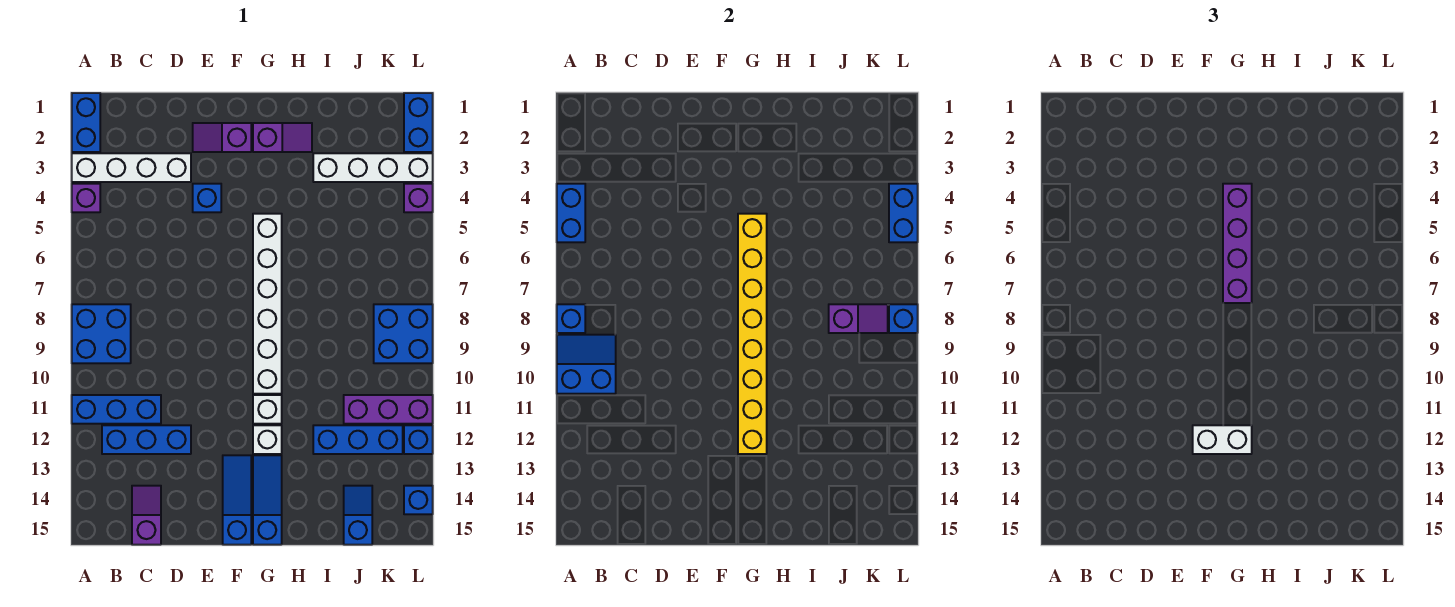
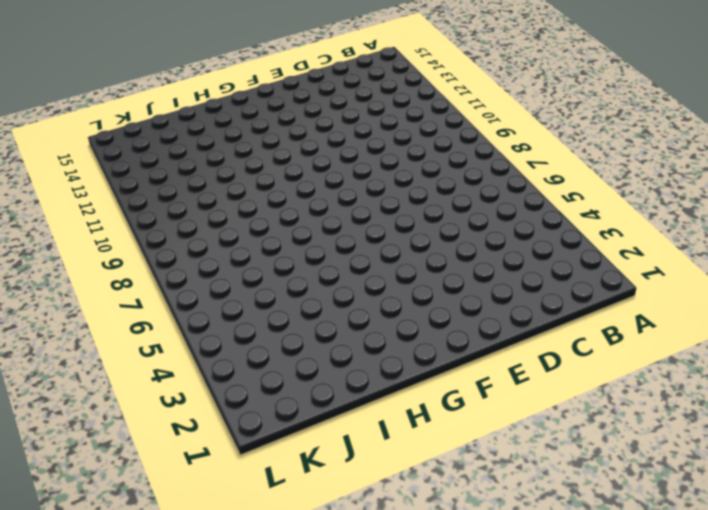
none -> blue brick A1:A2 level 1
none -> white brick A3:D3 level 1
none -> purple brick A4 level 1
none -> blue brick A8:B9 level 1

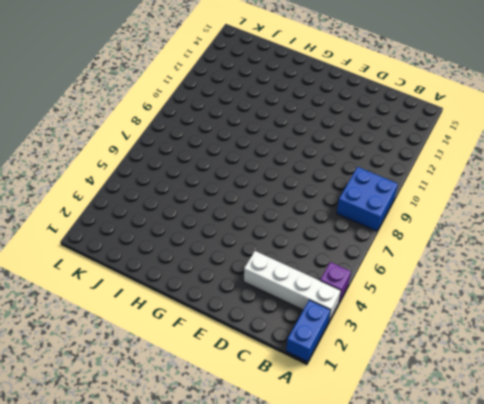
none -> blue brick A11:C11 level 1
none -> blue brick B12:D12 level 1
none -> purple slope C14:C15 level 1 top 15
none -> purple slope E2:F2 level 1 top F

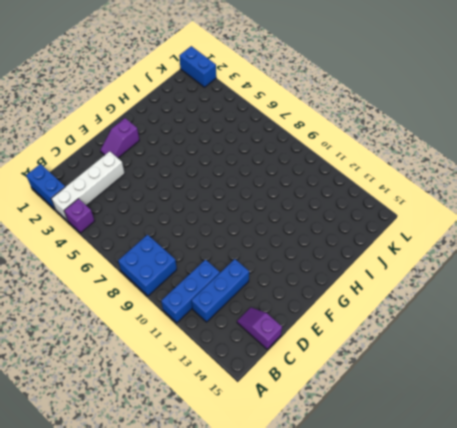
none -> blue brick E4 level 1
none -> blue slope F13:F15 level 1 top 15
none -> purple slope G2:H2 level 1 top G
none -> white brick G5:G10 level 1

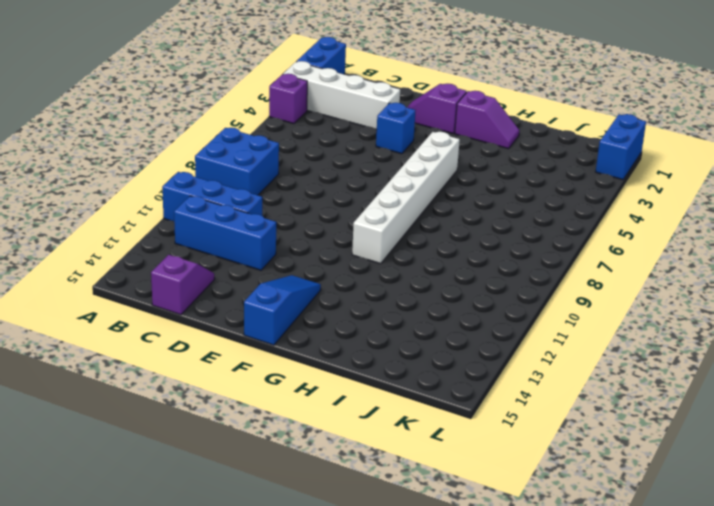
none -> white brick G11 level 1
none -> white brick G12 level 1
none -> blue slope G13:G15 level 1 top 15
none -> white brick I3:L3 level 1

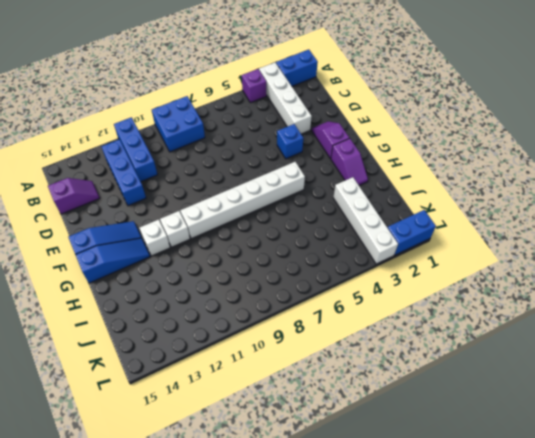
none -> blue brick I12:K12 level 1
none -> purple brick J11:L11 level 1
none -> blue slope J14:J15 level 1 top 15
none -> blue brick K8:L9 level 1

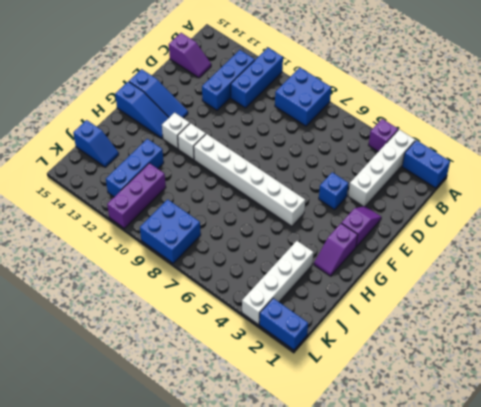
none -> purple brick L4 level 1
none -> blue brick L12 level 1
none -> blue brick L14 level 1
none -> blue brick A4:A5 level 2

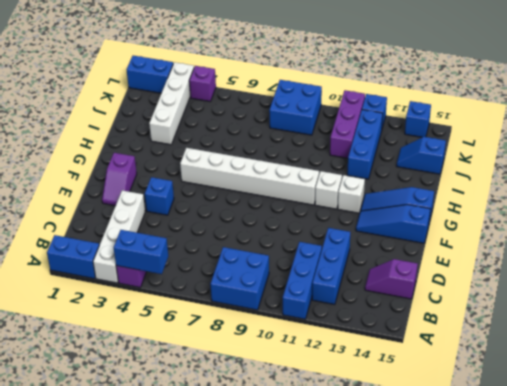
none -> purple slope G2:H2 level 1 top G
none -> blue brick A8 level 2
none -> blue slope A9:B10 level 2 top 10
none -> yellow brick G5:G12 level 2

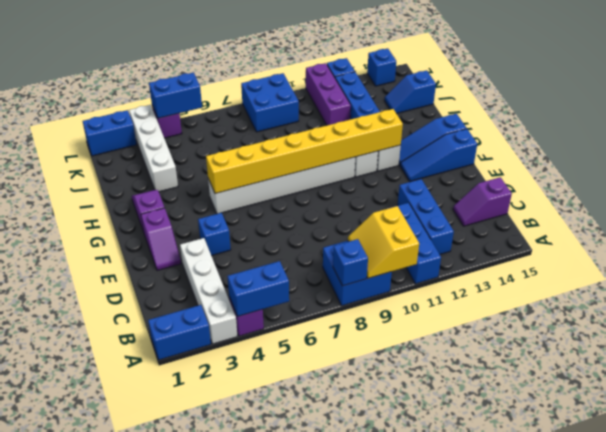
yellow slope A9:B10 level 2 top 10 -> blue slope A9:B10 level 2 top 10
none -> purple slope J8:K8 level 2 top J
none -> blue brick L8 level 2
none -> white brick F12:G12 level 3
none -> purple brick G4:G7 level 3

